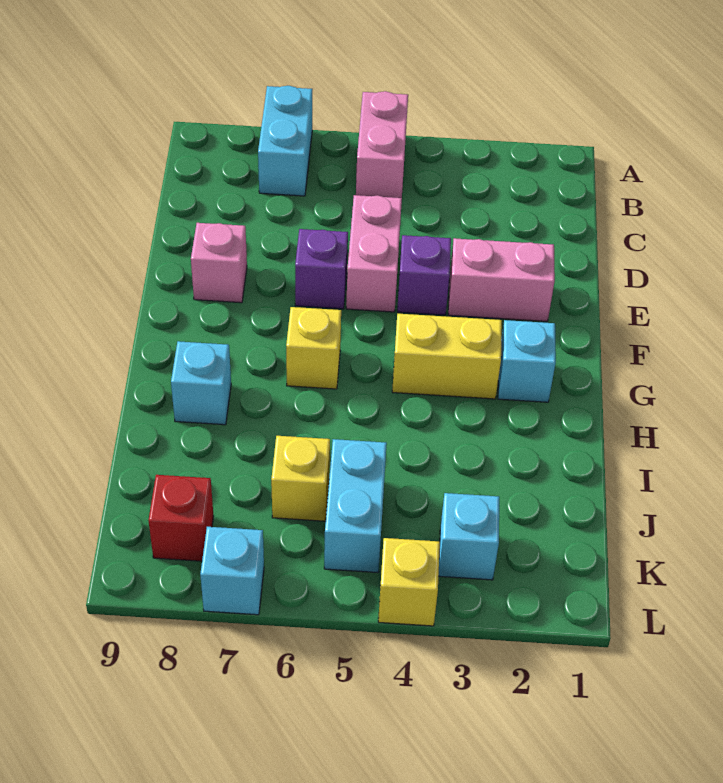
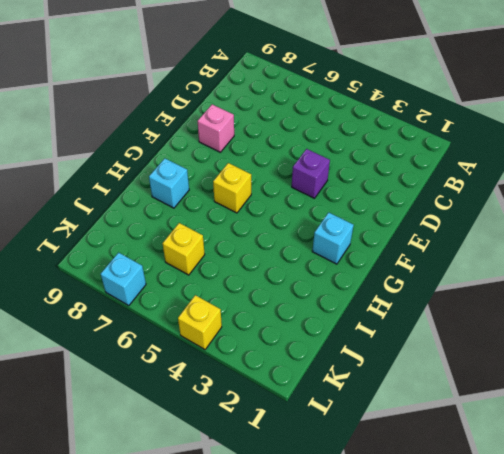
none -> pink brick A5:B5 level 1
none -> cyan brick A7:B7 level 1
none -> pink brick D5:E5 level 1

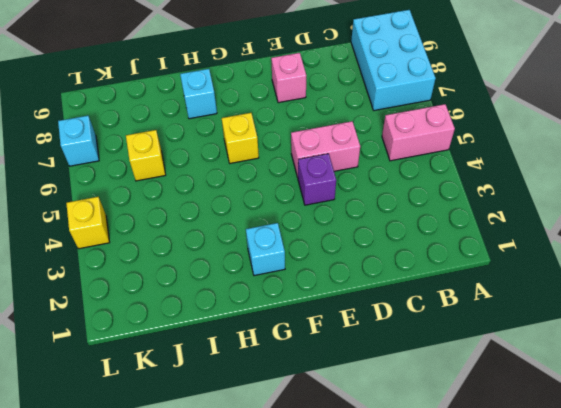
cyan brick A7:B9 level 1 -> cyan brick A7:B7 level 1
none -> pink brick E2:E3 level 1
none -> purple brick E6 level 1
none -> yellow brick G3:G4 level 1

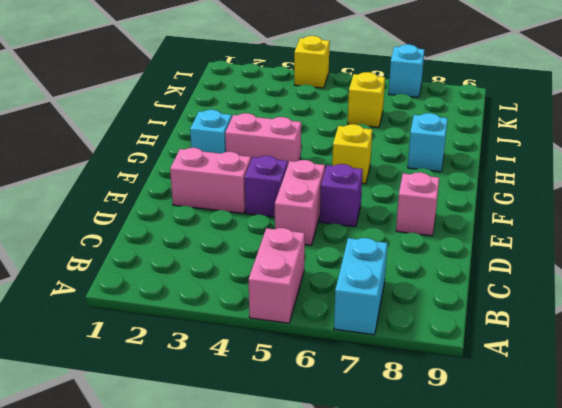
pink brick G3:G4 level 1 -> yellow brick G3:G4 level 1
none -> cyan brick J5:K5 level 1
none -> cyan brick K3 level 1
none -> red brick K8 level 1

